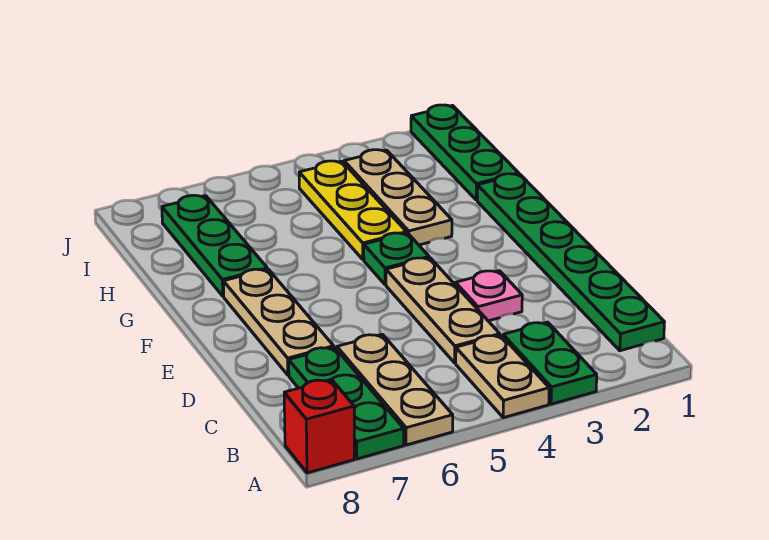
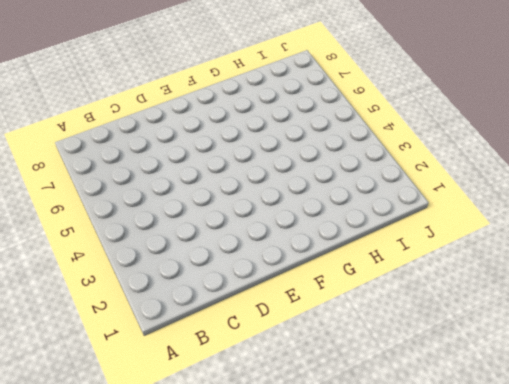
none -> green plate A3:B3 level 1
none -> tan plate A4:B4 level 1
none -> tan plate A6:C6 level 1

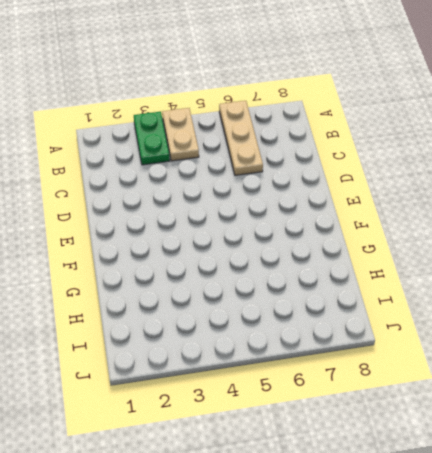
none -> green plate A7:C7 level 1
none -> red brick A8 level 1
none -> green plate B1:G1 level 1

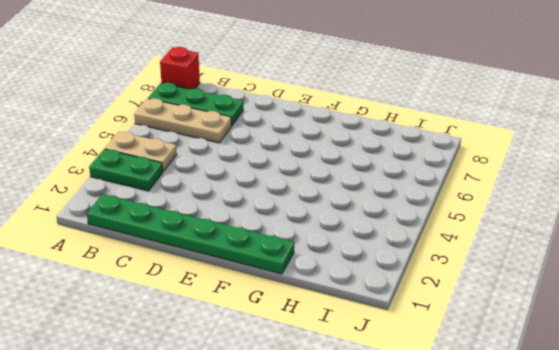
none -> tan plate C4:E4 level 1
none -> pink plate D3 level 1
none -> tan plate D7:F7 level 1

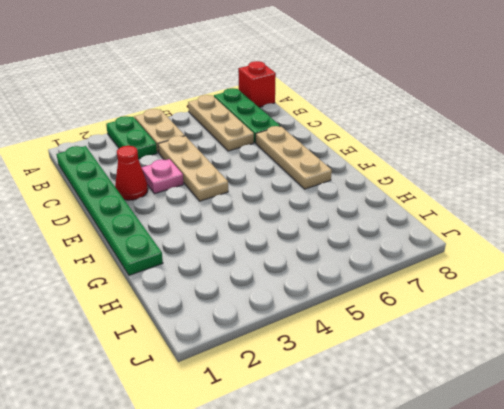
red cone D2 level 1 -> none
none -> green plate F4 level 1
none -> tan plate G3:I3 level 1
none -> yellow plate G4:I4 level 1

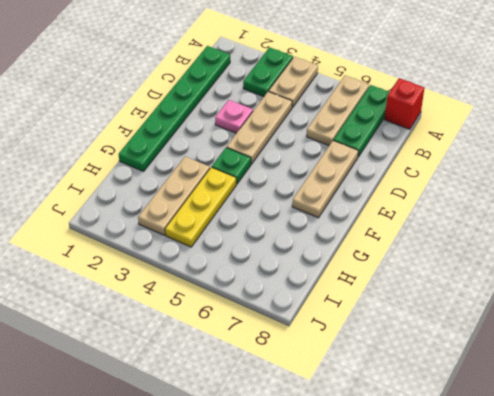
none -> green plate G7:I7 level 1
none -> green plate H1:J1 level 1

